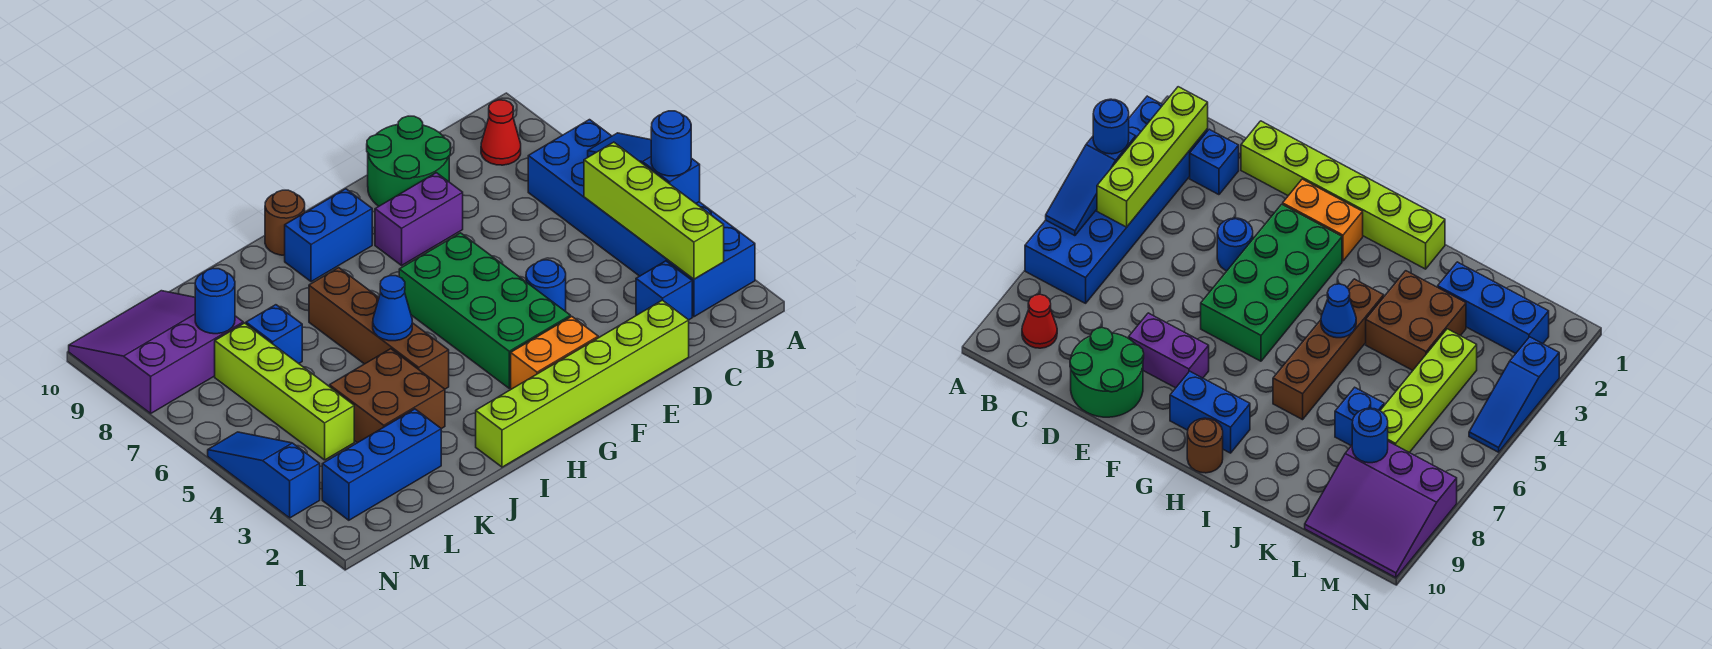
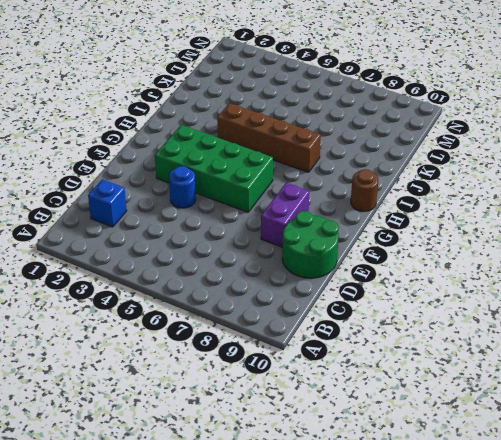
none -> blue brick A2:B7 level 1
none -> red cone B9 level 1
none -> lime brick D1:I1 level 1

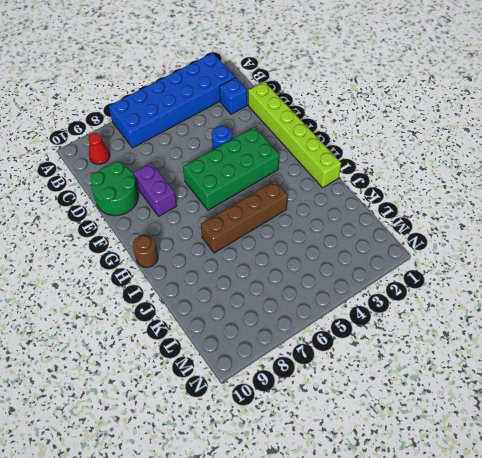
none -> orange brick F2:G2 level 1
none -> blue brick G9:H9 level 1
none -> brown brick J3:K4 level 1

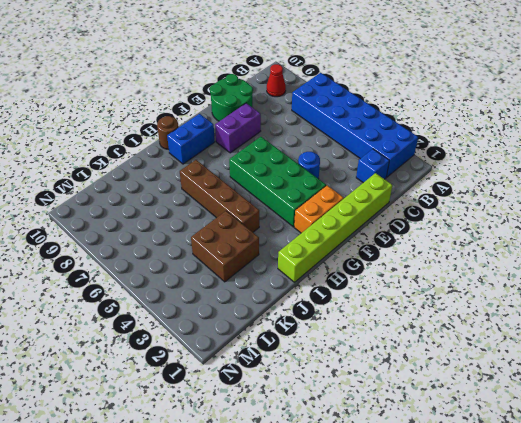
none -> blue brick K2:M2 level 1
none -> blue brick K7 level 1
none -> lime brick L4:L7 level 1

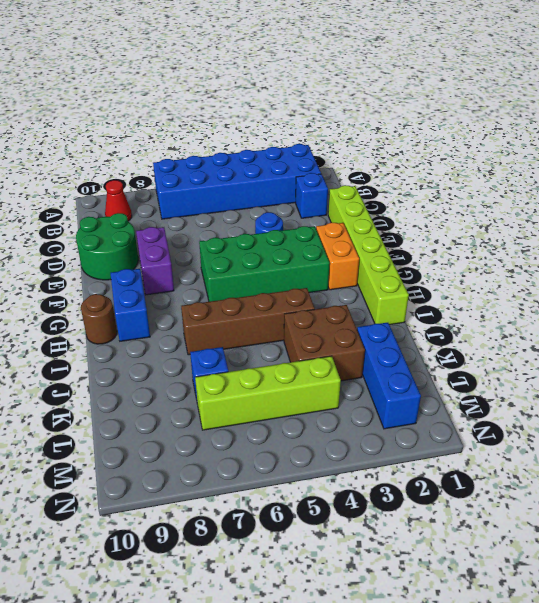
none -> purple slope L8:N10 level 1 top 8
none -> blue slope N3:N5 level 1 top 3
none -> blue slope A4:A6 level 2 top 4

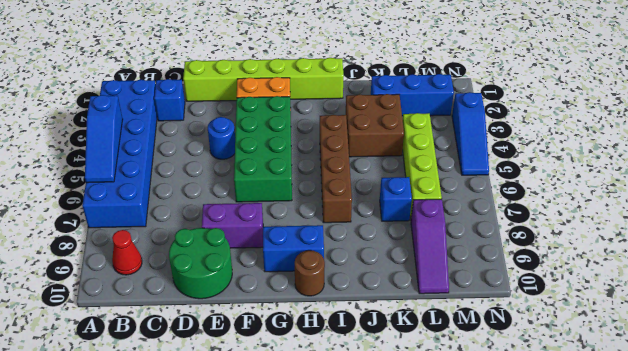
purple slope L8:L10 level 1 top 8 -> purple slope L8:N10 level 1 top 8
none -> lime brick B2:B5 level 2
none -> blue cone I5 level 2
none -> blue round brick L8 level 2

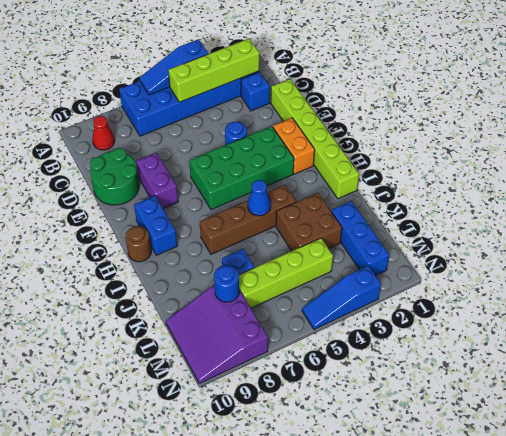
none -> blue round brick A4 level 3

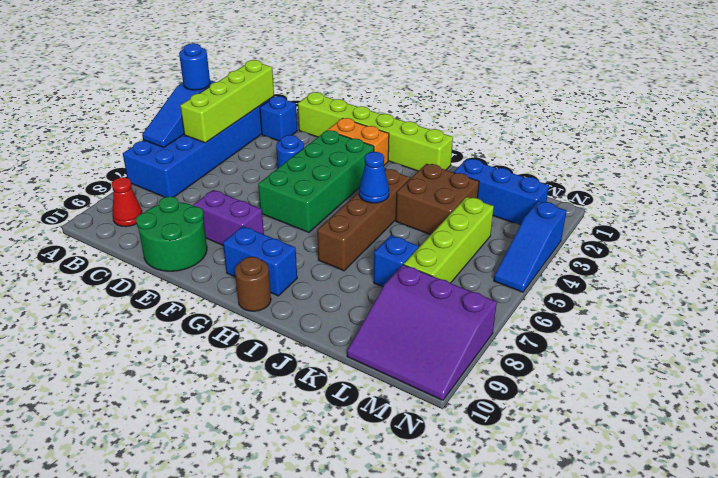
none -> blue round brick L8 level 2

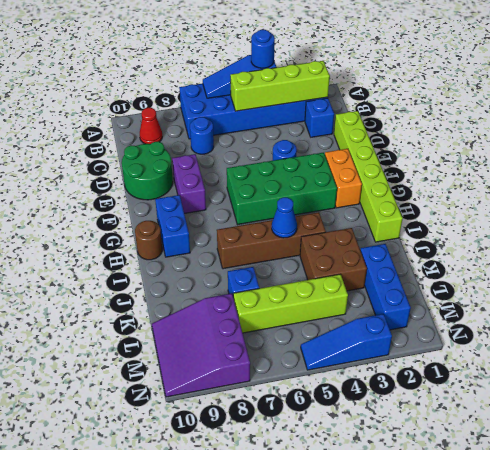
blue round brick C7 level 1 -> blue round brick L8 level 2

